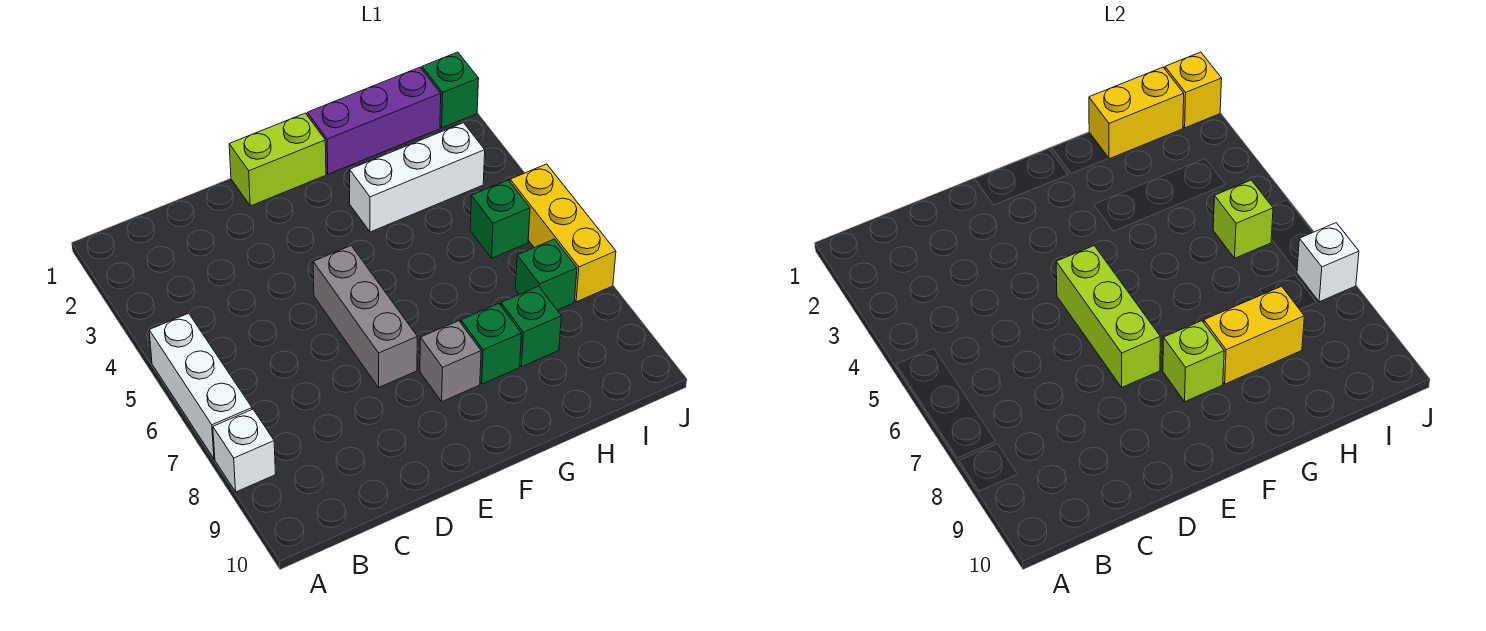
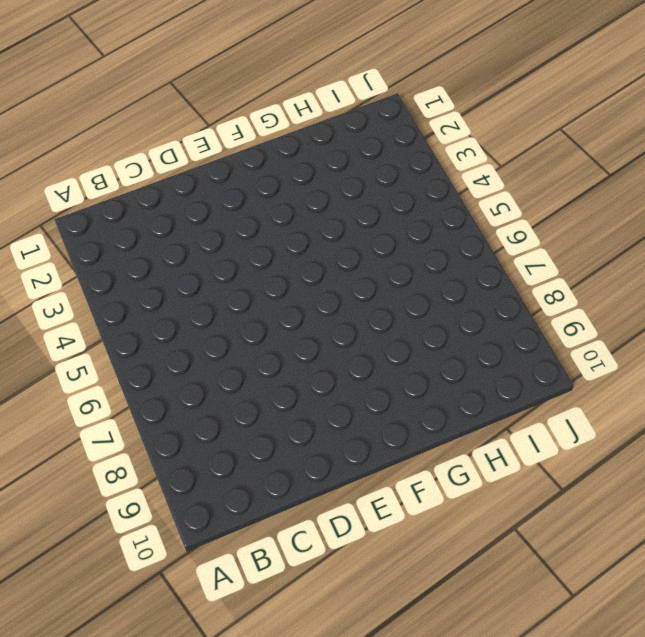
none -> white brick A5:A7 level 1
none -> white brick A8 level 1
none -> lime brick E1:F1 level 1

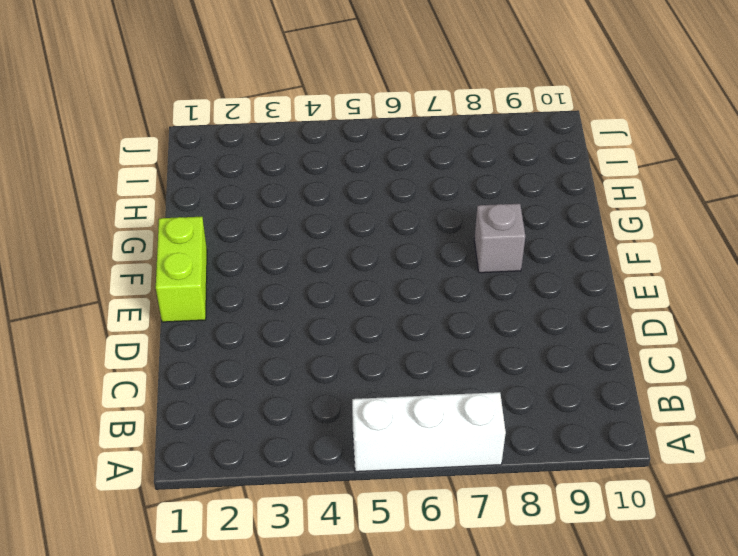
none -> white brick A8 level 1
none -> grey brick E5:E7 level 1
none -> purple brick G1:I1 level 1

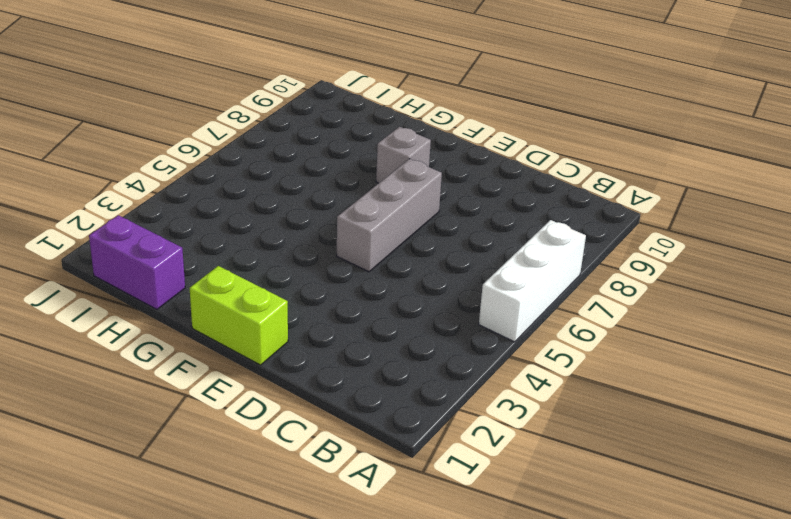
purple brick H1:I1 level 1 -> purple brick G1:I1 level 1
none -> white brick A8 level 1
none -> white brick G3:I3 level 1
none -> green brick G8 level 1

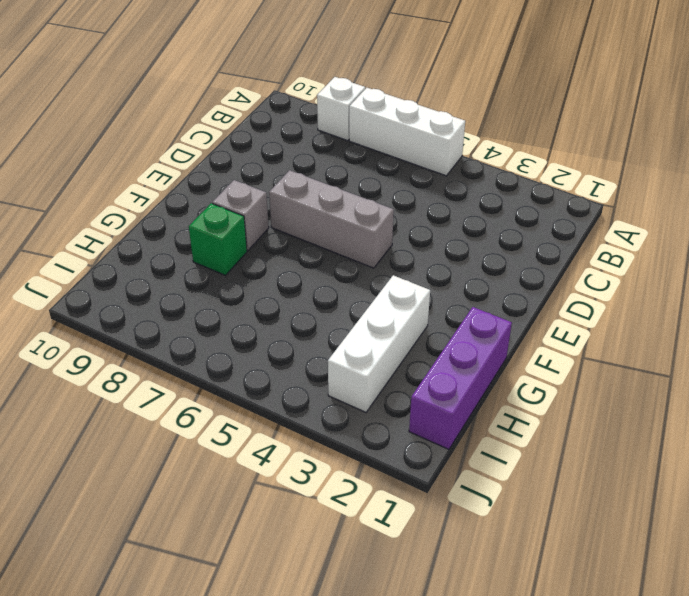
none -> lime brick E1:F1 level 1
none -> green brick H8 level 1
none -> green brick I5 level 1

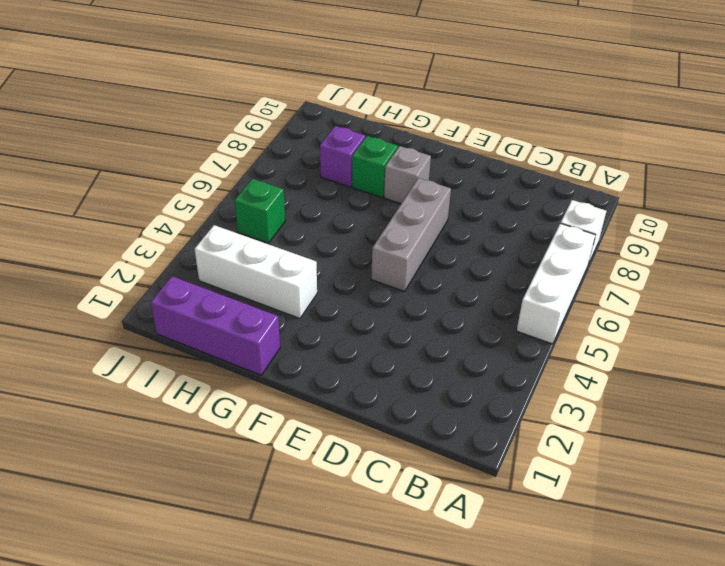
purple brick H8 level 1 -> green brick H8 level 1
none -> lime brick E1:F1 level 1
none -> green brick I7 level 1
none -> green brick J1 level 1

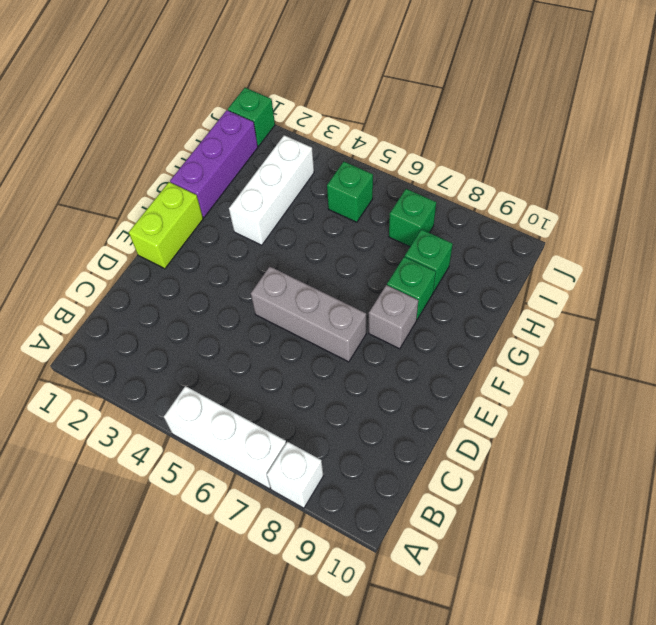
none -> yellow brick J5:J7 level 1
none -> lime brick E5:E7 level 2
none -> lime brick F8 level 2

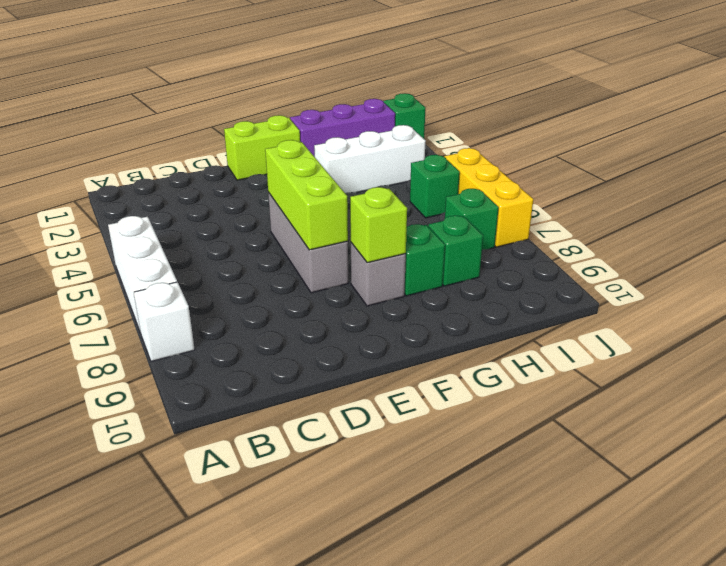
none -> yellow brick G8:H8 level 2
none -> yellow brick H1:I1 level 2
none -> lime brick I5 level 2

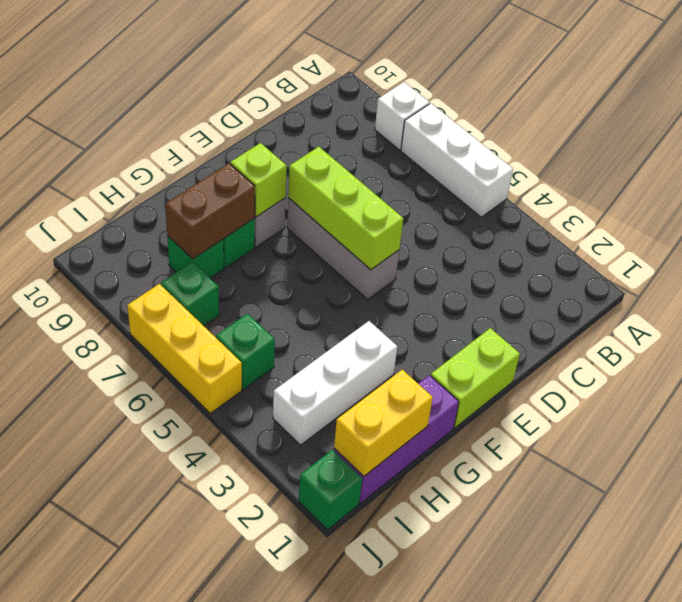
brown brick G8:H8 level 2 -> yellow brick G8:H8 level 2
none -> lime brick I5 level 2
none -> yellow brick J1 level 2
none -> white brick J7 level 2

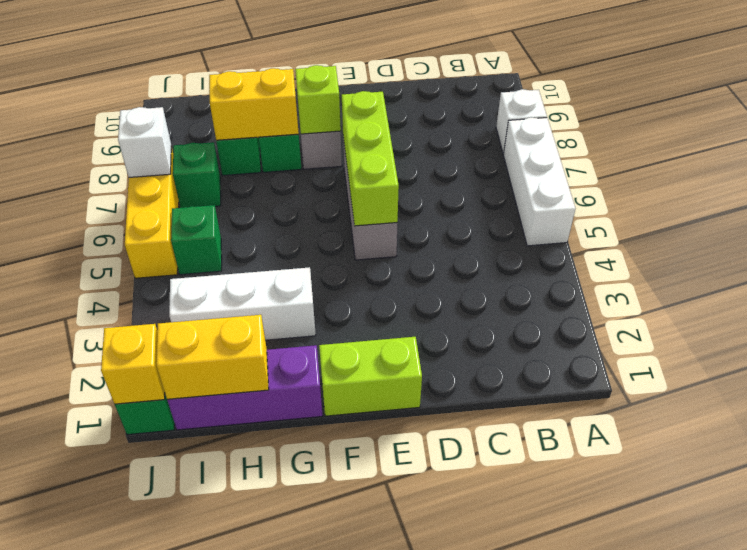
none -> lime brick I5 level 2

